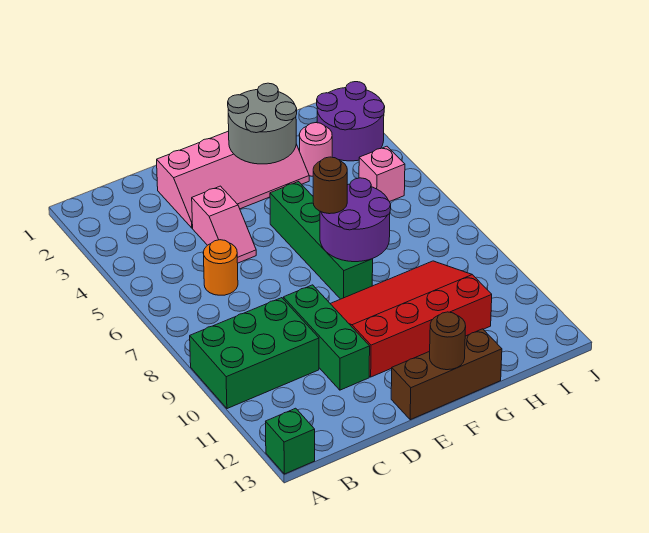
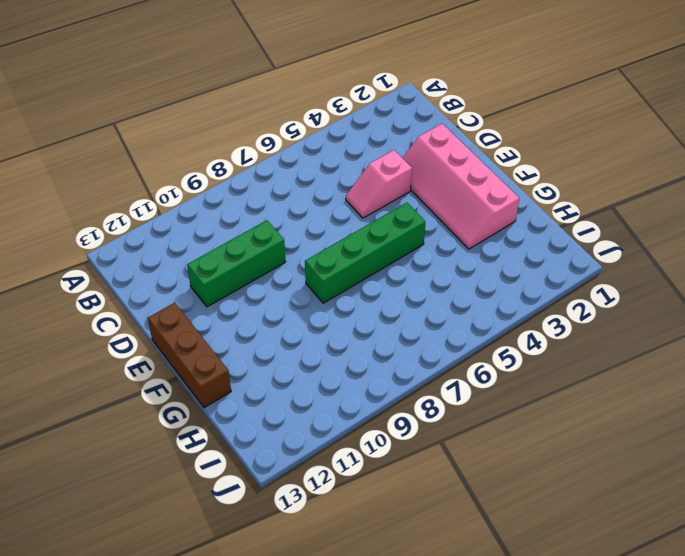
none -> green brick A9:C10 level 1
none -> green brick A13 level 1
none -> orange round brick C6 level 1

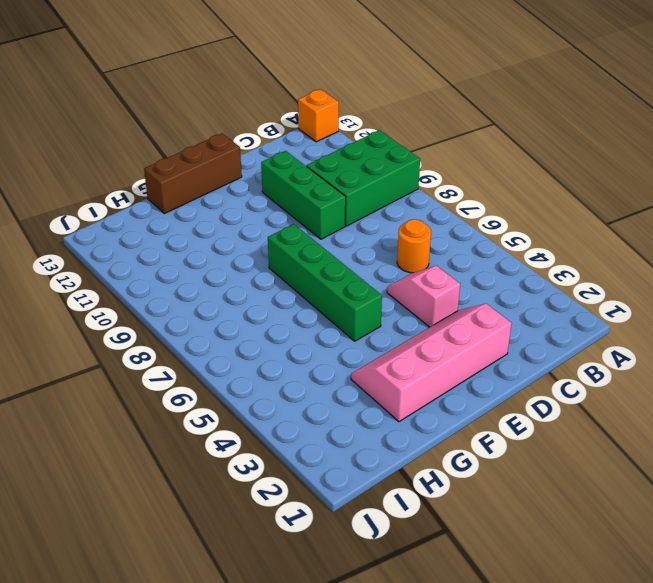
orange brick A13 level 1 -> green brick A13 level 1
none -> red slope E9:H11 level 1 top 11
none -> pink round brick H3 level 1
none -> purple round brick I2:J3 level 1

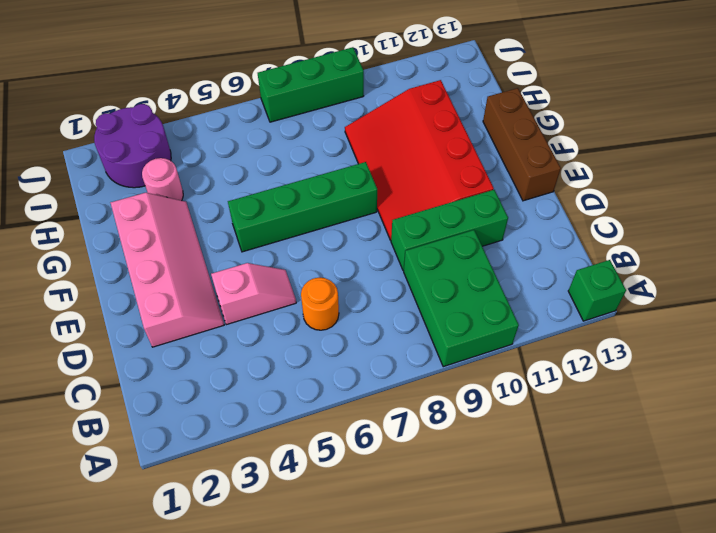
green brick J7:J9 level 1 -> none
none -> pink brick I5 level 1
none -> grey round brick F2:G3 level 2
none -> purple round brick F7:G8 level 2

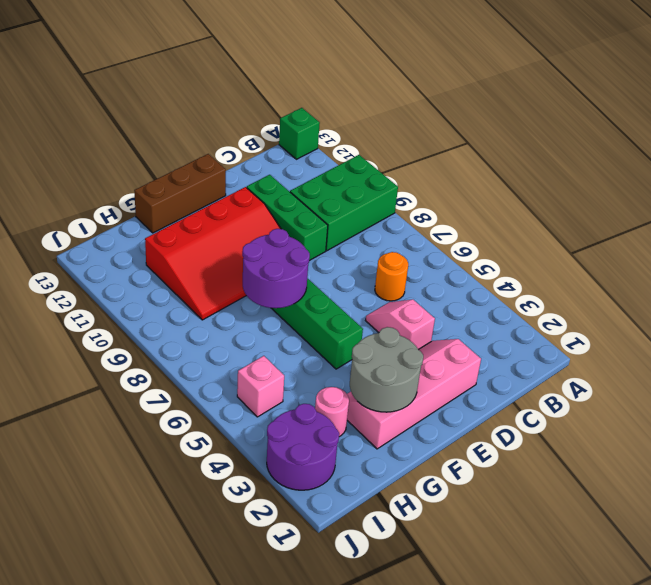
none -> brown round brick F13 level 2
none -> brown round brick F7 level 3

